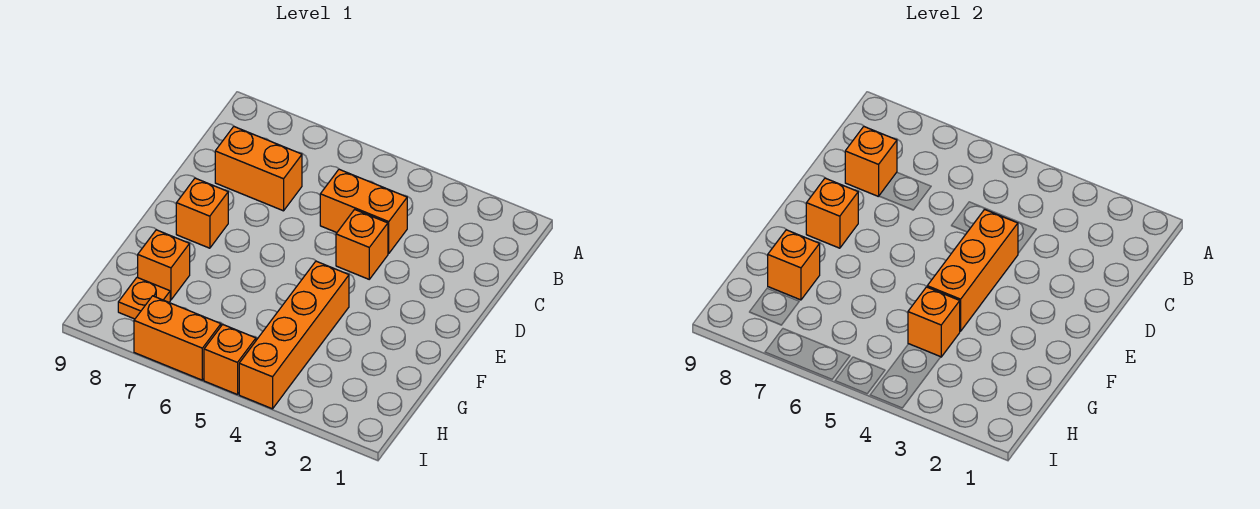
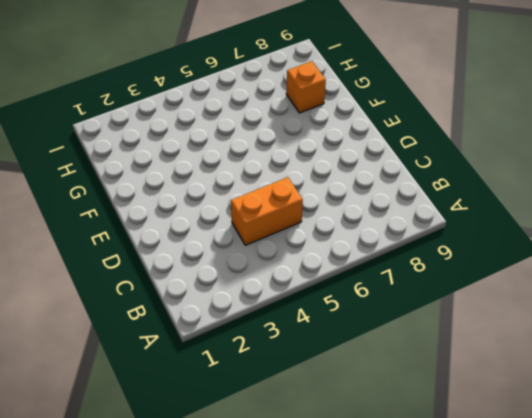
none -> orange brick C7:C8 level 1
none -> orange brick D4 level 1
none -> orange brick E8 level 1

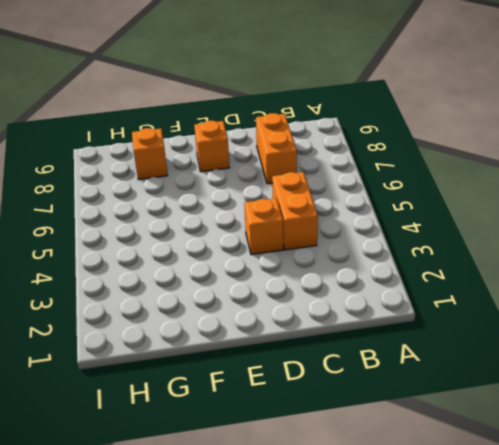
none -> orange brick F4:I4 level 1
none -> orange plate H8 level 1
none -> orange brick I5 level 1

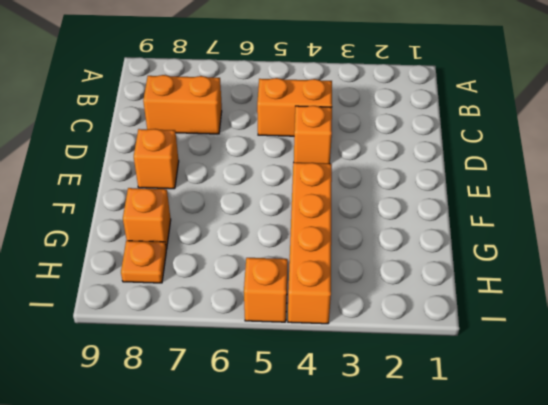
none -> orange brick I6:I7 level 1
none -> orange brick C8 level 2
none -> orange brick D4:F4 level 2

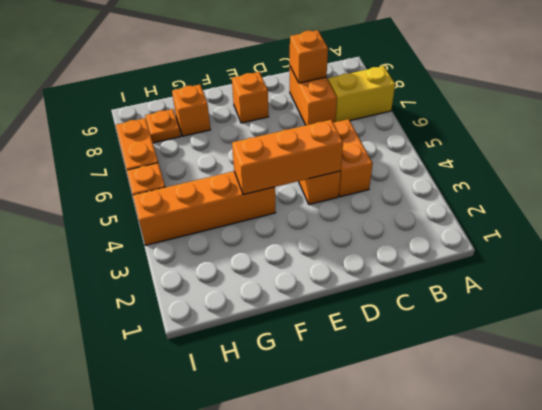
yellow brick A7:B7 level 1 -> none
none -> orange brick E8 level 2
none -> orange brick G4 level 2
none -> orange brick G8 level 2

